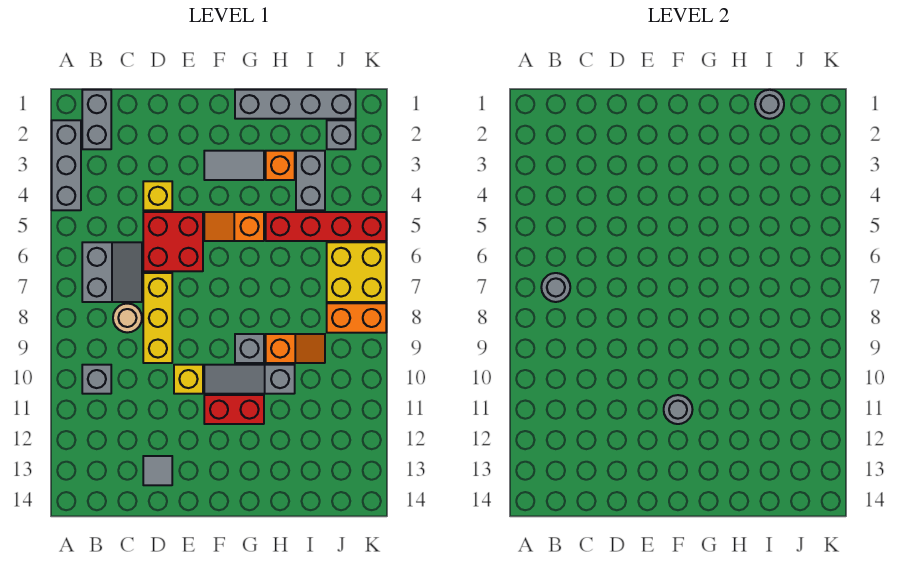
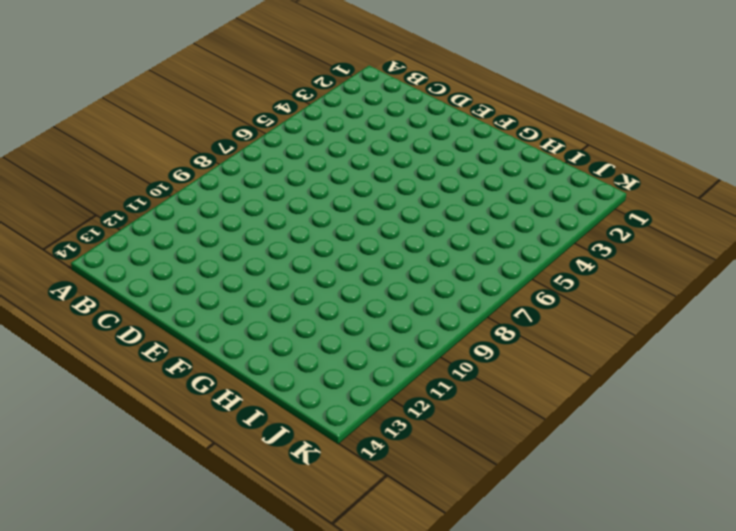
none -> grey brick A2:A4 level 1
none -> grey brick B1:B2 level 1
none -> grey slope B6:C7 level 1 top B

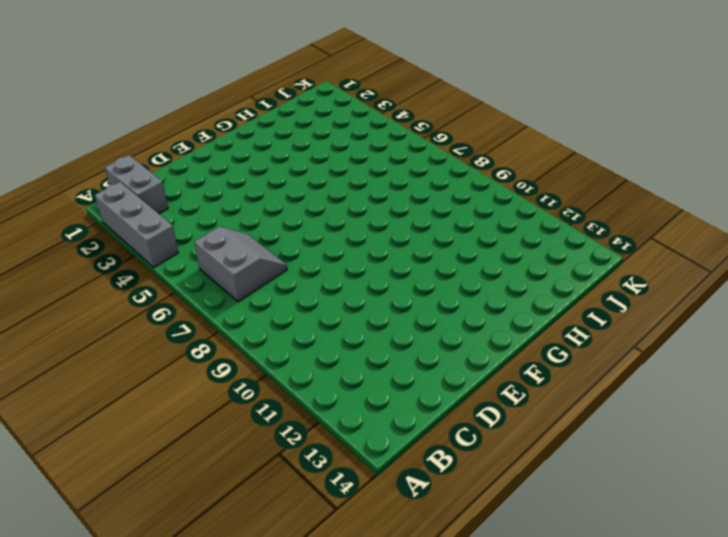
none -> grey brick B10 level 1
none -> tan round brick C8 level 1
none -> yellow brick D4 level 1

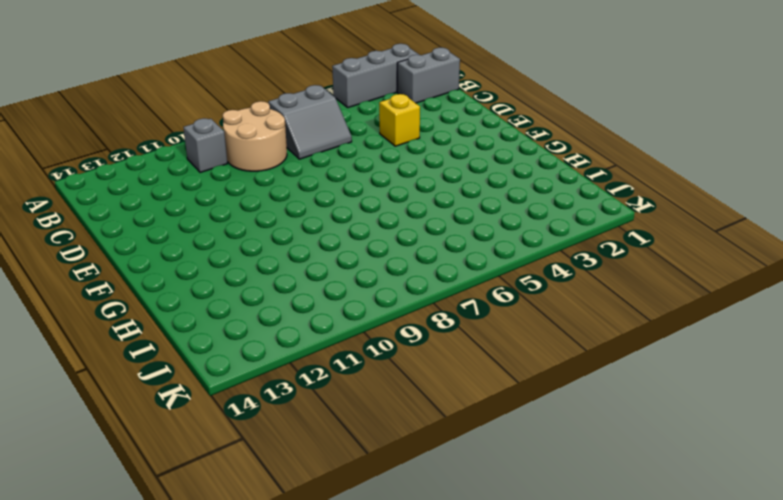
tan round brick B8:C9 level 1 -> tan round brick C8 level 1
none -> red brick D5:E6 level 1
none -> yellow brick D7:D9 level 1
none -> grey tile D13 level 1

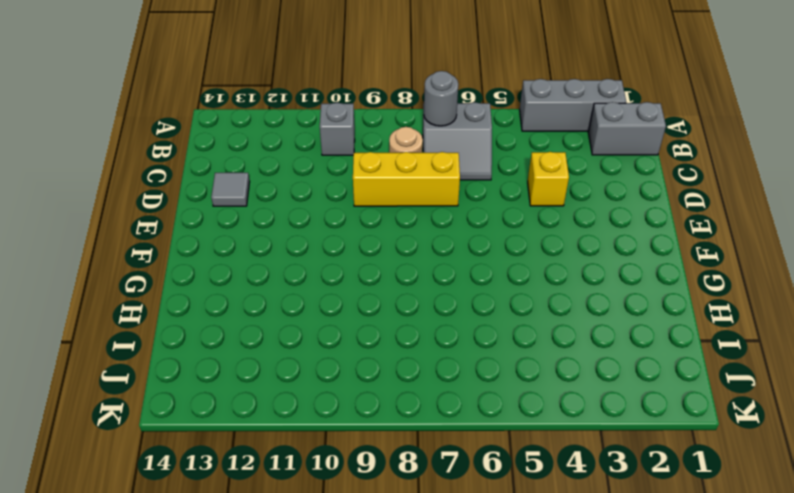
none -> red brick D5:E6 level 1
none -> yellow brick E10 level 1
none -> grey tile F3:G3 level 1

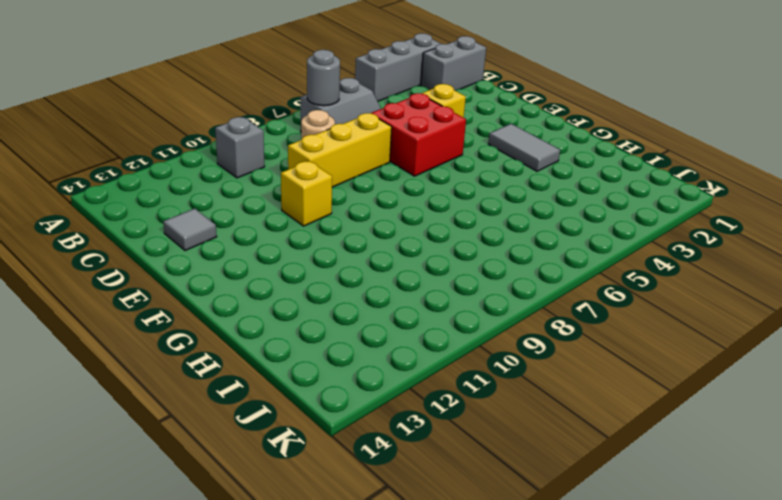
none -> orange slope F5:G5 level 1 top G
none -> grey slope F10:H10 level 1 top H
none -> red brick F11:G11 level 1

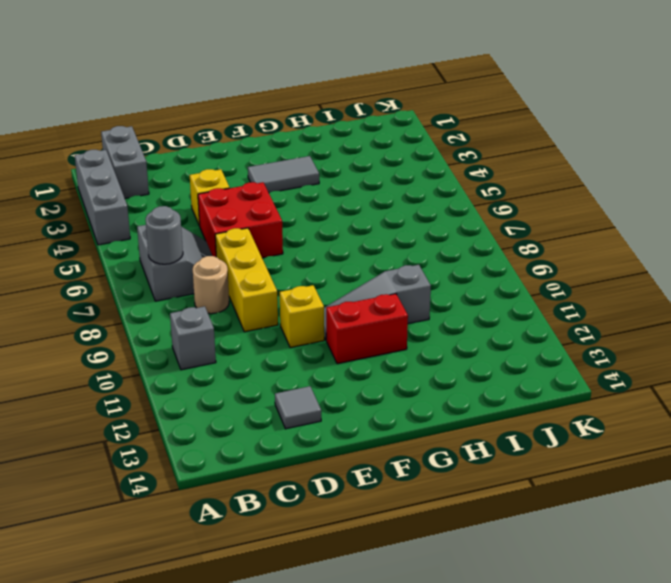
none -> orange slope F5:G5 level 1 top G
none -> grey brick G1:J1 level 1
none -> grey brick G9 level 1

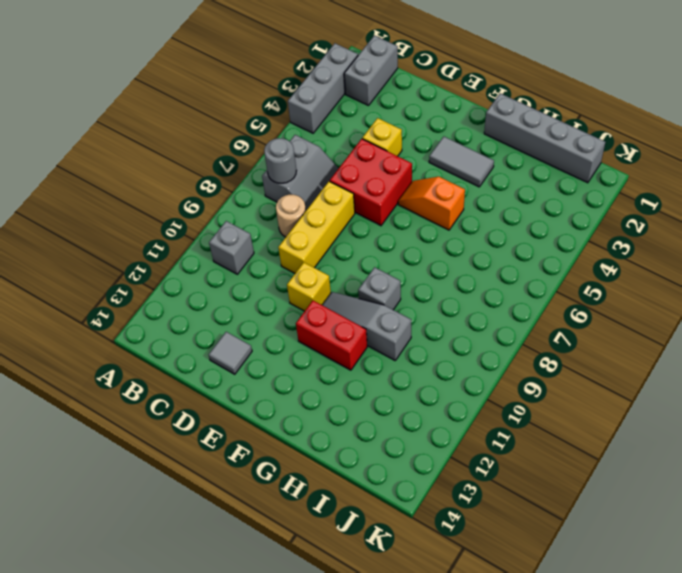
none -> orange brick H3 level 1
none -> red brick H5:K5 level 1
none -> orange slope H9:I9 level 1 top H

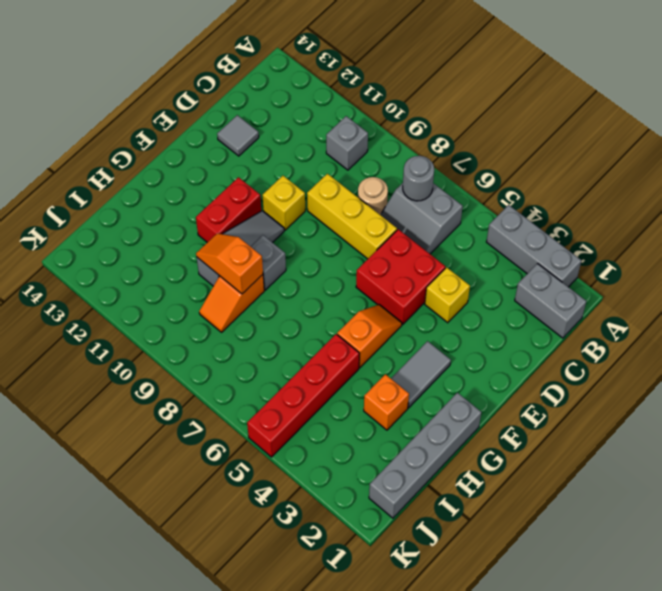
orange slope H9:H10 level 2 top 9 -> none
none -> grey brick I3:I4 level 1
none -> grey brick J2 level 1
none -> yellow brick J6:K7 level 1

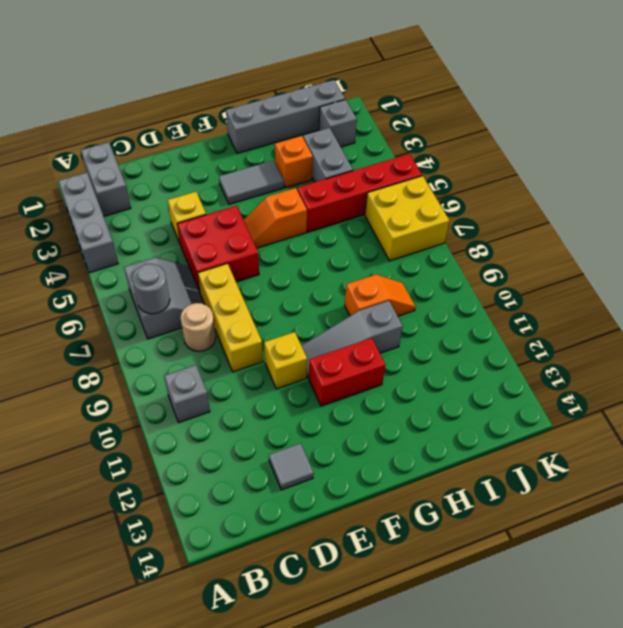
none -> grey brick G9 level 1
none -> orange brick J8:K8 level 1
none -> grey round brick F11 level 2

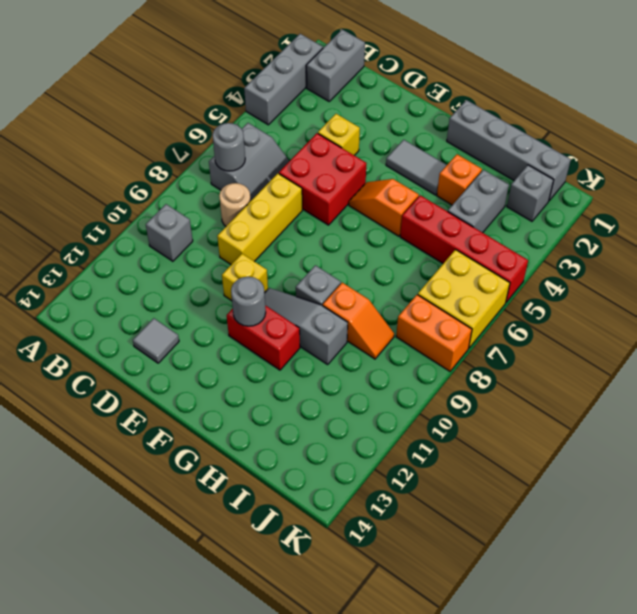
none -> grey round brick I1 level 2

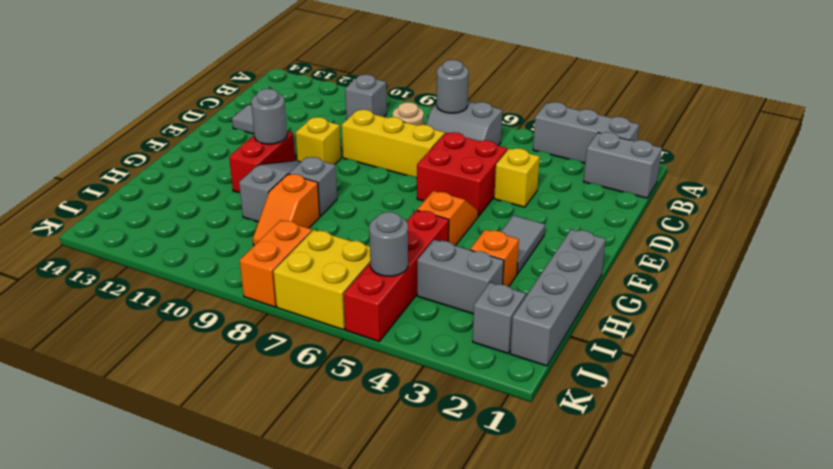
grey round brick J5 level 2 -> grey round brick I1 level 2

